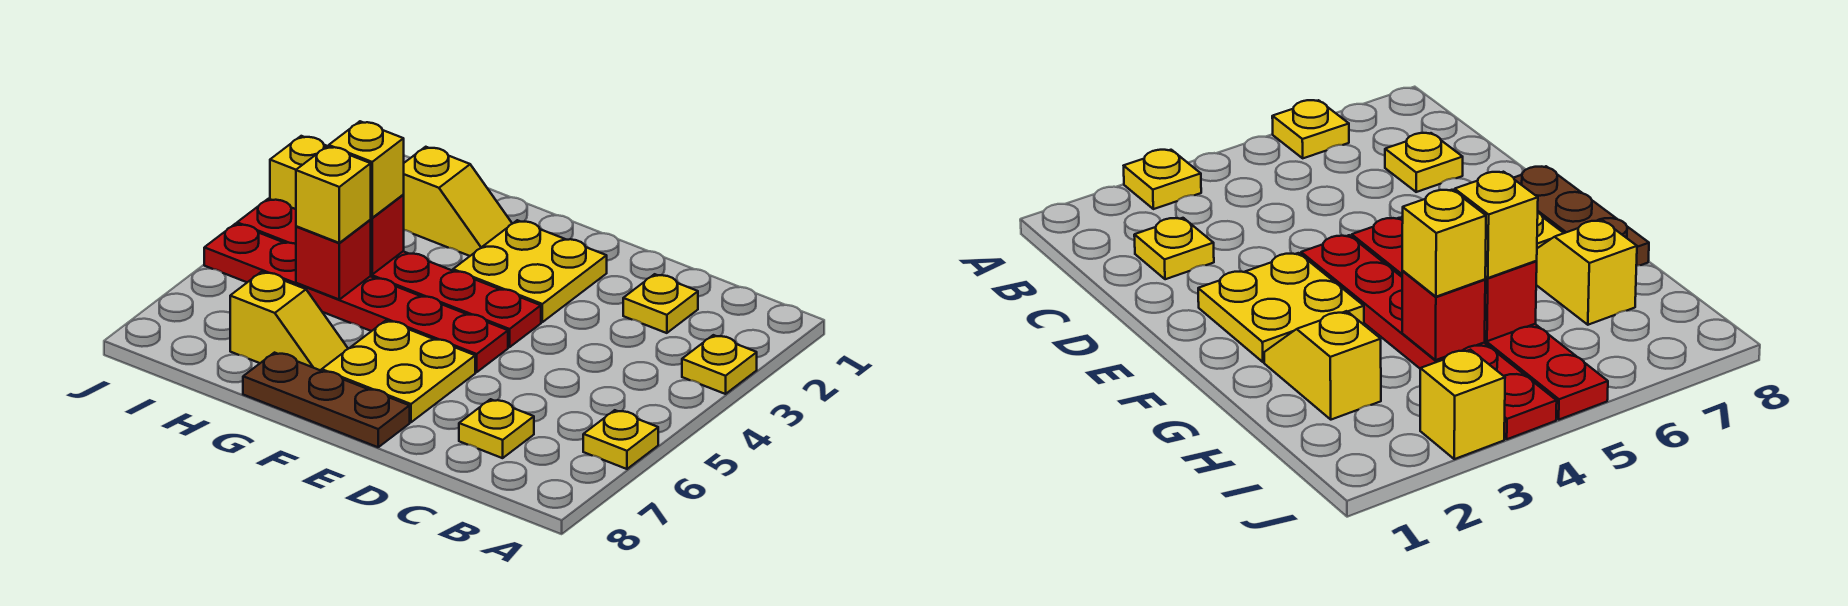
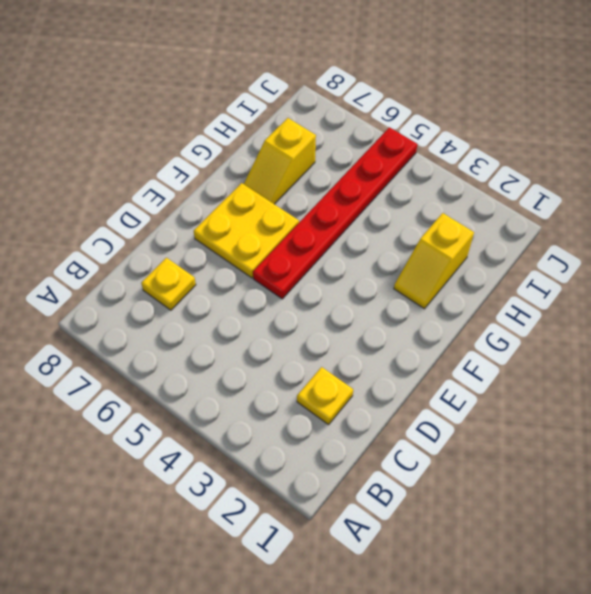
none -> yellow plate A3 level 1
none -> yellow plate A6 level 1
none -> yellow plate E2:F3 level 1

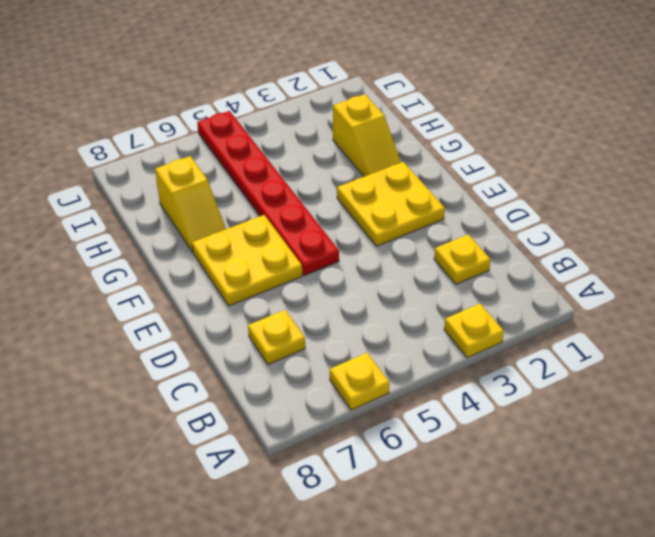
none -> red plate E4:J4 level 1
none -> brown plate E8:G8 level 1
none -> yellow brick J3 level 1

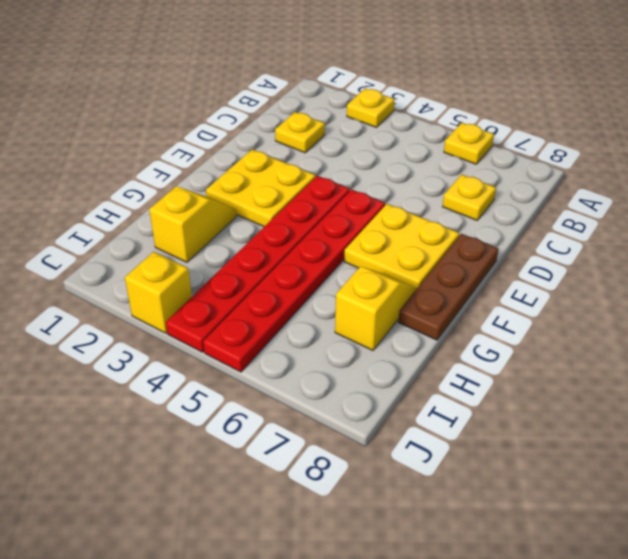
none -> red brick H4 level 2
none -> red brick H5 level 2
none -> yellow brick H4 level 3

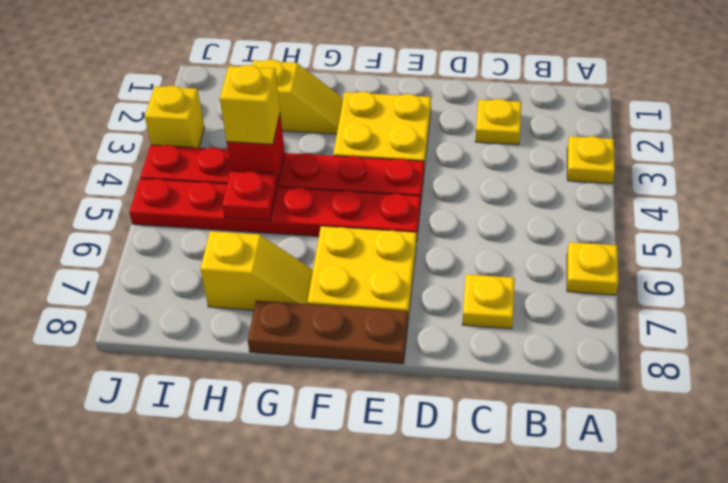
red plate H5 level 2 -> red brick H5 level 2
none -> yellow brick H5 level 3

